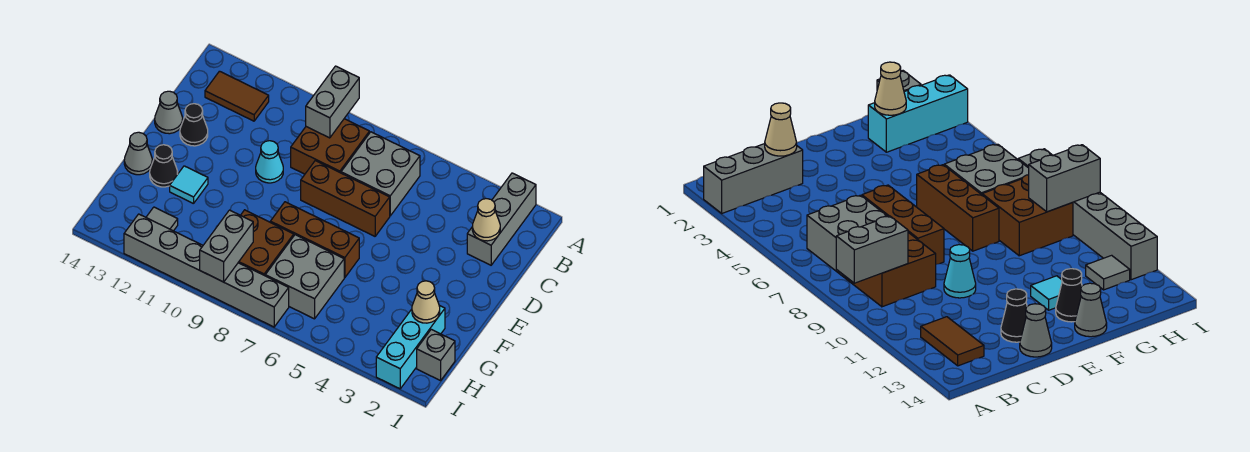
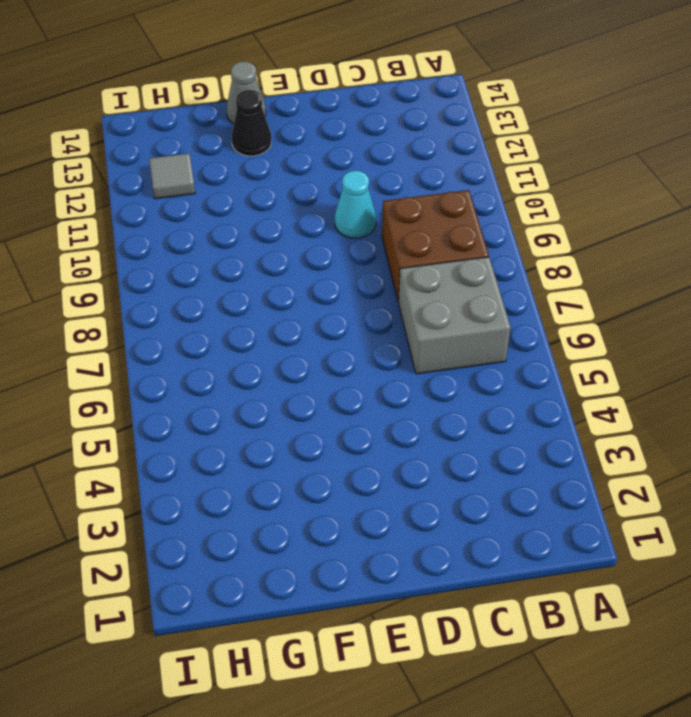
none -> grey brick A2:C2 level 1
none -> brown tile B12:B13 level 1
none -> brown brick D6:D8 level 1

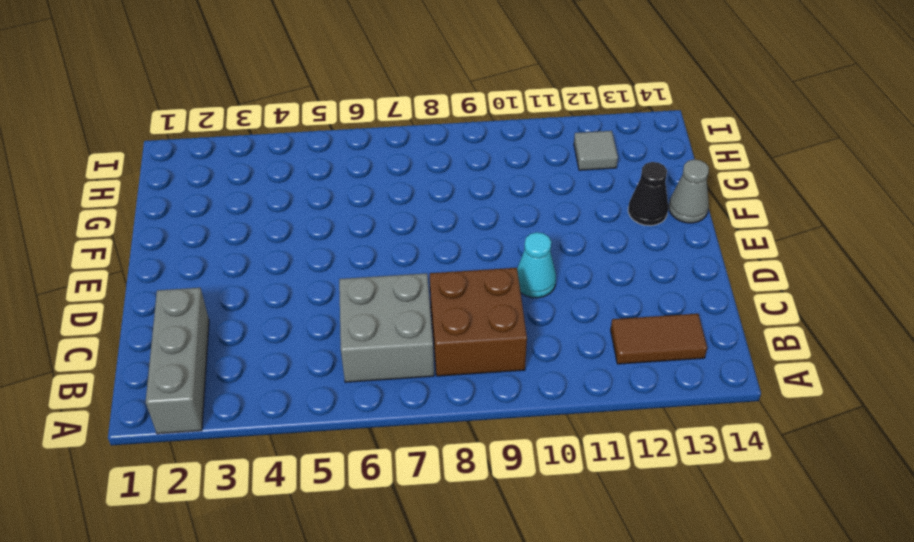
none -> brown brick D6:D8 level 1
none -> black cone D13 level 1
none -> grey cone D14 level 1

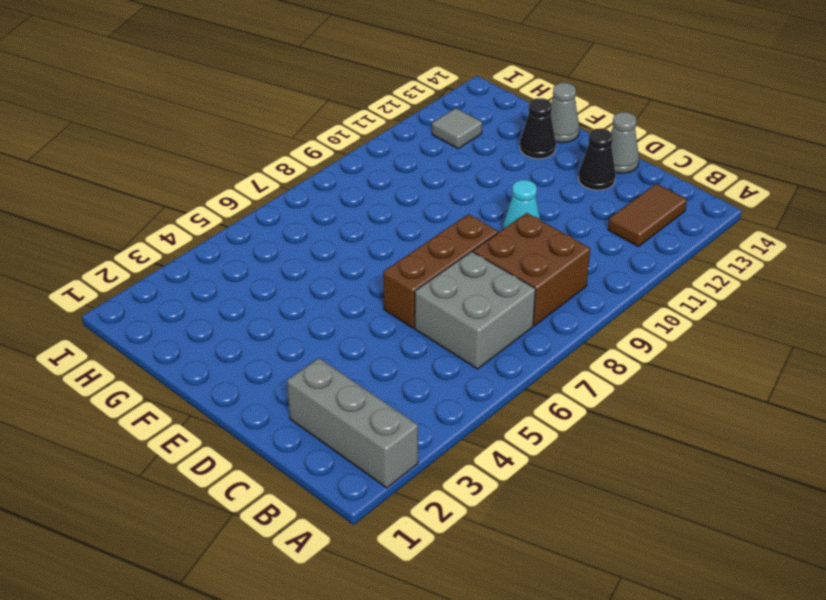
none -> brown brick F6:F8 level 1
none -> cyan tile F12 level 1
none -> cyan brick G2:I2 level 1

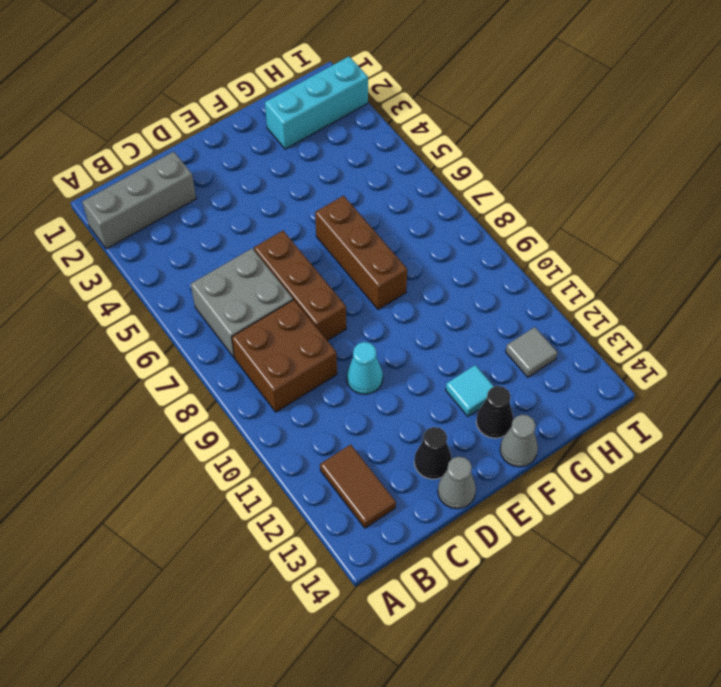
none -> grey brick G6:H7 level 1
none -> brown brick G8:H9 level 1
none -> grey brick H1 level 1

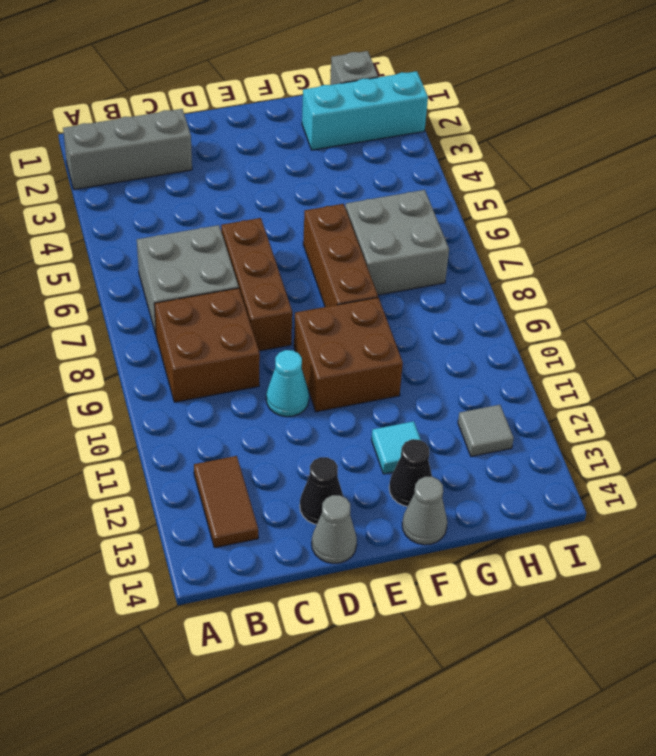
brown brick E9:F10 level 1 -> brown brick G8:H9 level 1
none -> grey brick I7:I12 level 1
none -> grey brick A9:B9 level 2
none -> tan cone C2 level 2

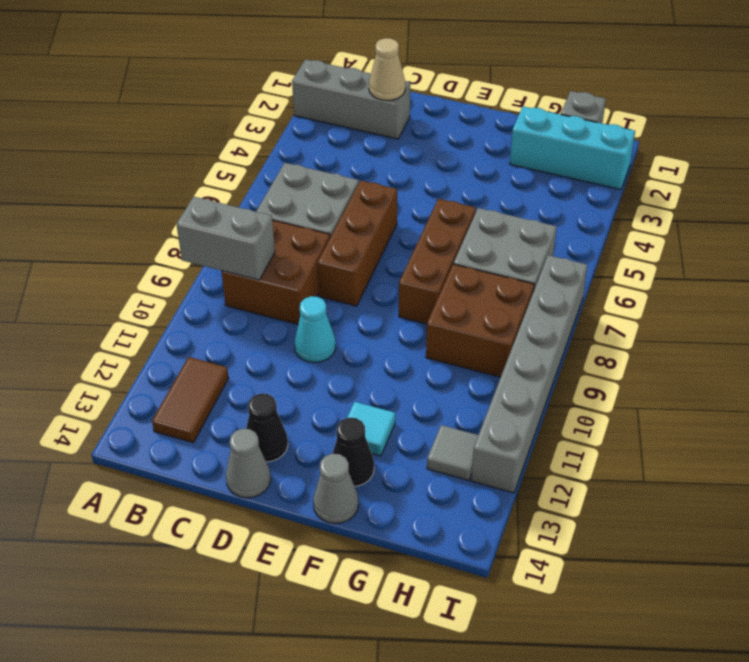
none -> tan cone G2 level 2
none -> grey brick H9:I9 level 2

